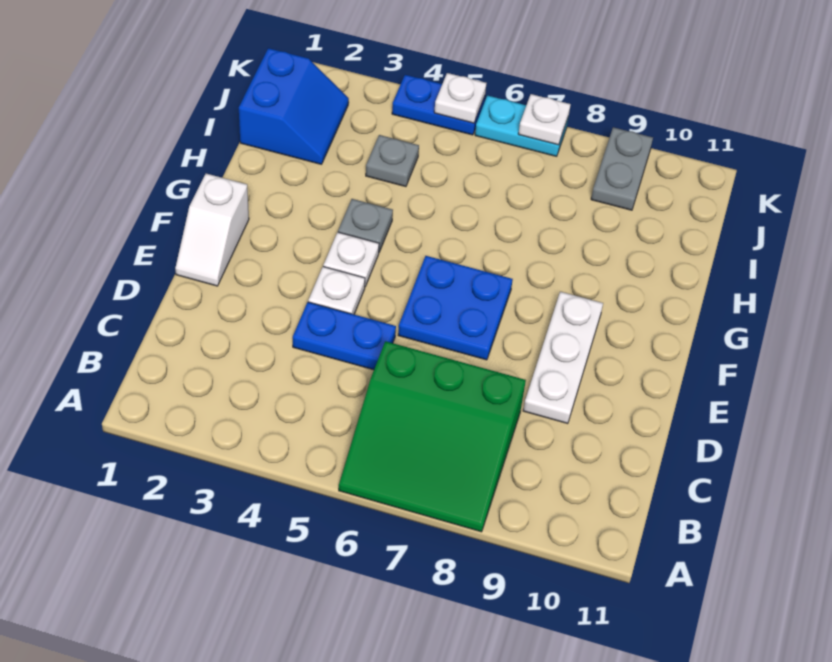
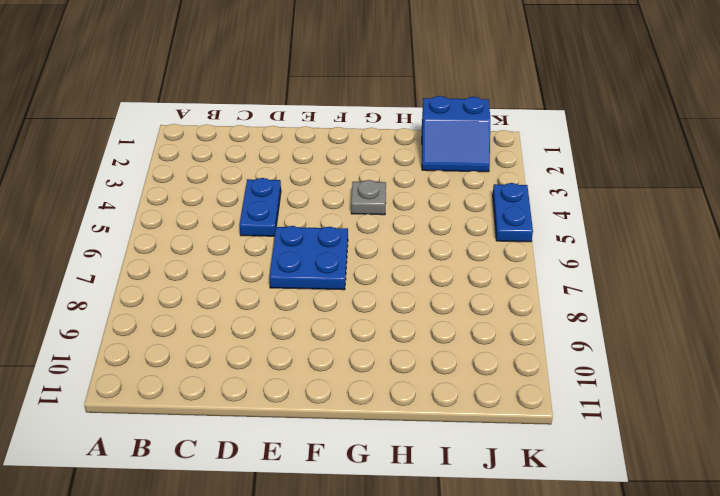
none -> green slope A6:C8 level 1 top C
none -> white plate D9:F9 level 1
none -> white slope E1:F1 level 1 top F

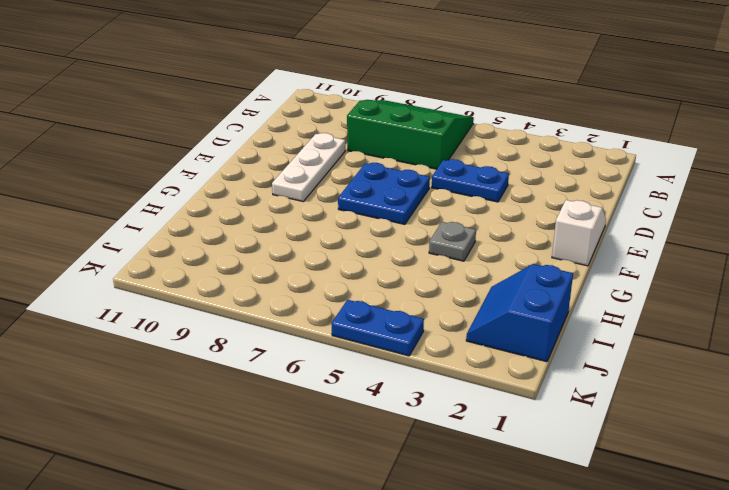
none -> white plate E4 level 1
none -> white plate F4 level 1
none -> grey plate I4 level 1

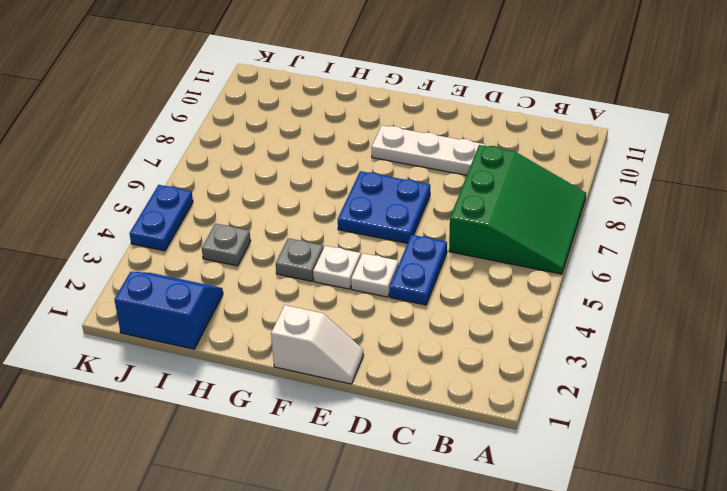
none -> grey plate J9:K9 level 1
none -> cyan plate K6:K7 level 1
none -> white plate K5 level 2

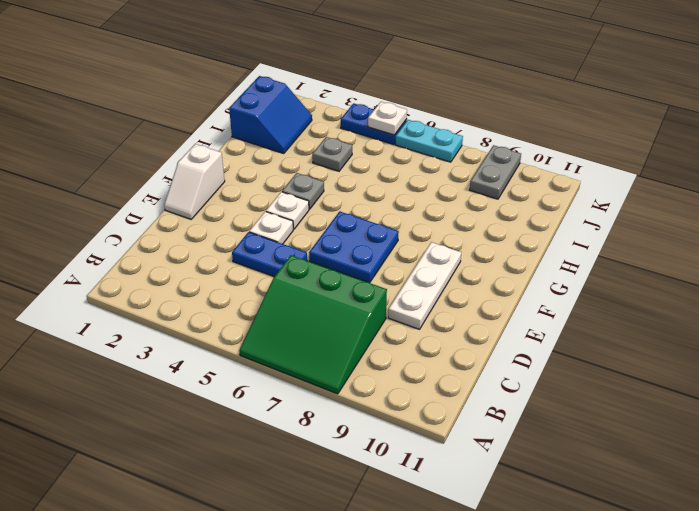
none -> white plate K7 level 2

